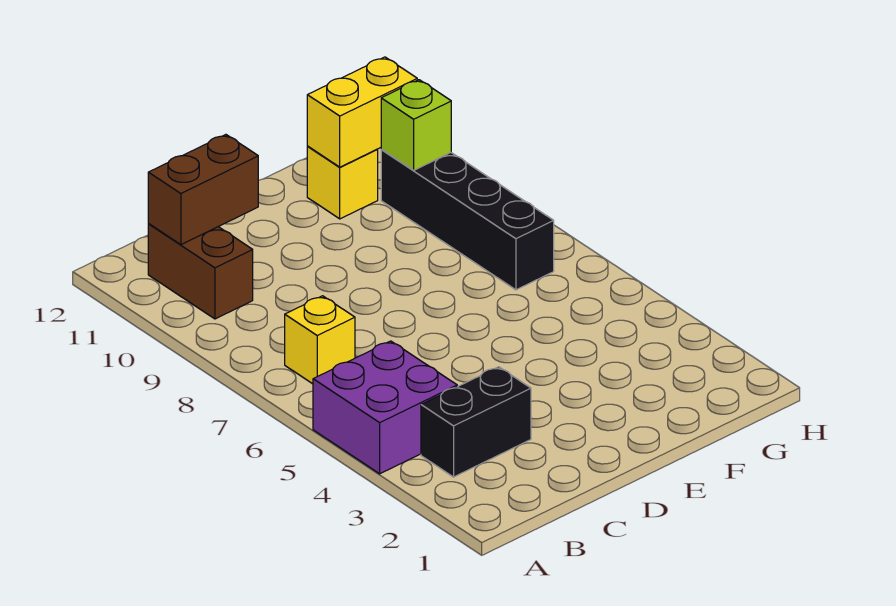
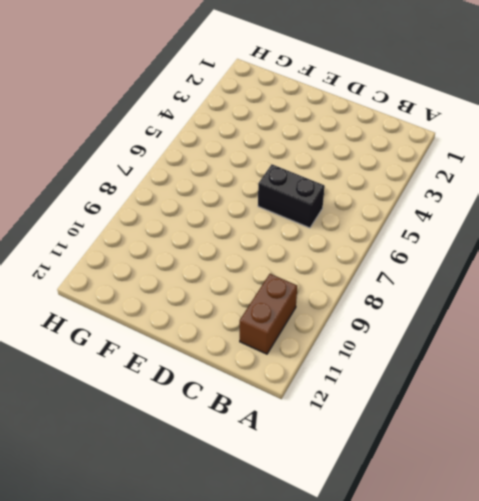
black brick C6:D6 level 1 -> black brick B3:C3 level 1
none -> purple brick A4:B5 level 1
none -> yellow brick B7 level 1

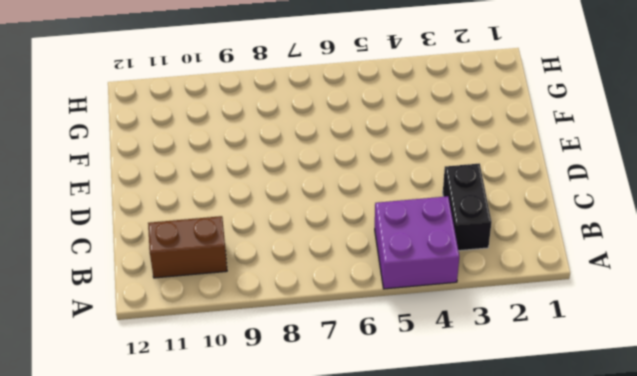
none -> yellow brick B7 level 1
none -> yellow brick F11 level 1

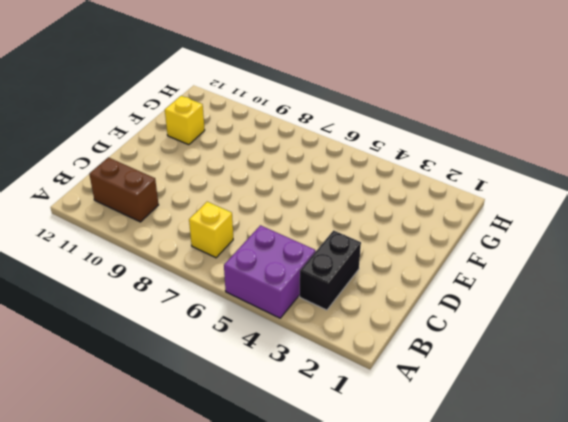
none -> black brick G7:G10 level 1
none -> brown brick B11:C11 level 2

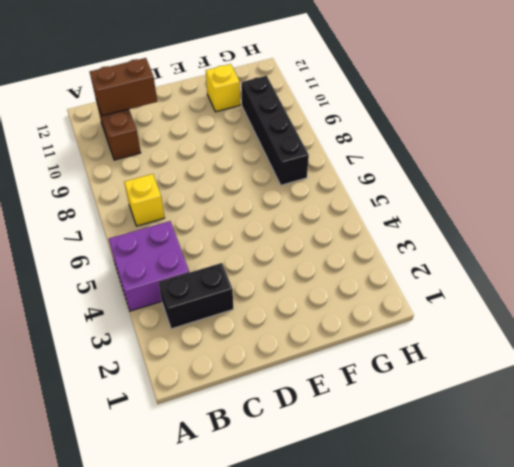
none -> yellow brick F11:G11 level 2
none -> lime brick G10 level 2

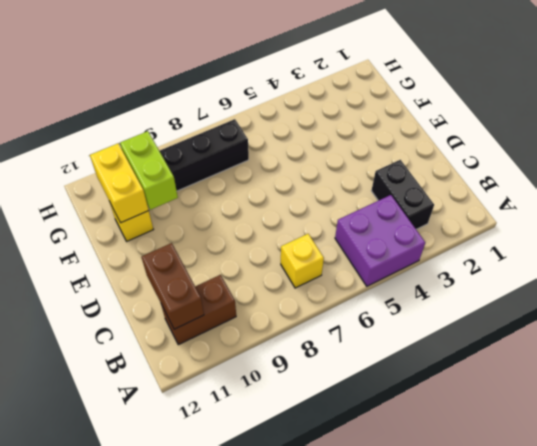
lime brick F10:G10 level 2 -> lime brick G10 level 2

